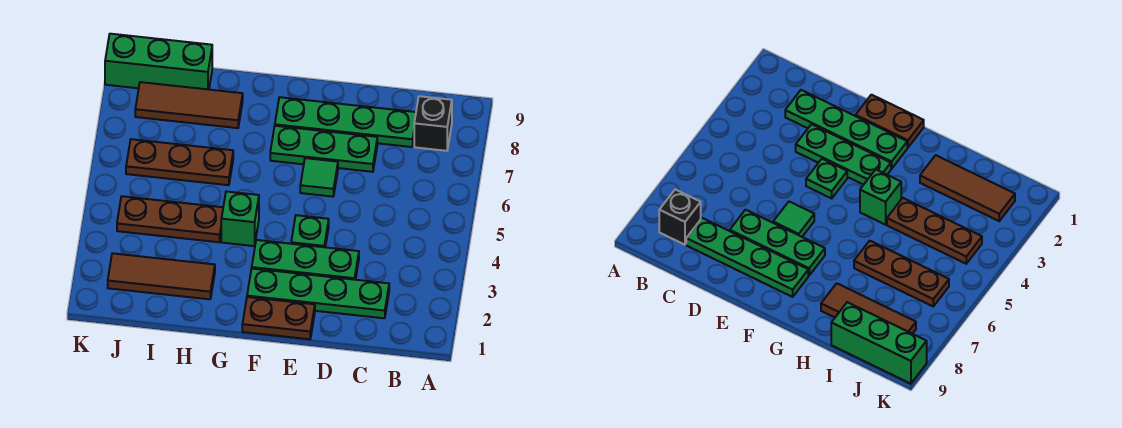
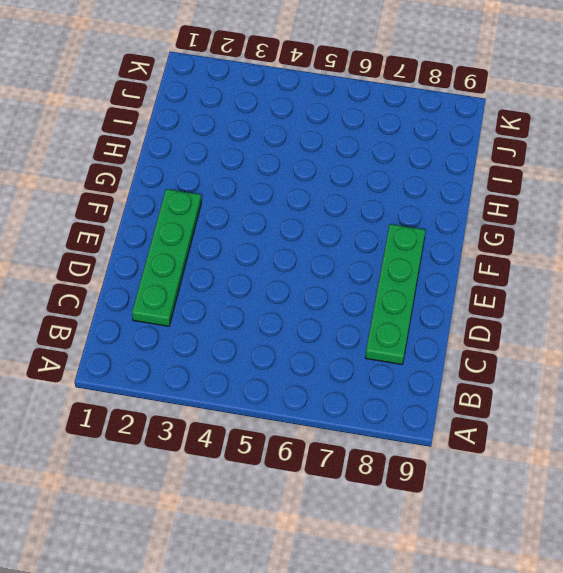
none -> black brick B8 level 1
none -> green plate D3:F3 level 1
none -> green plate D7:F7 level 1

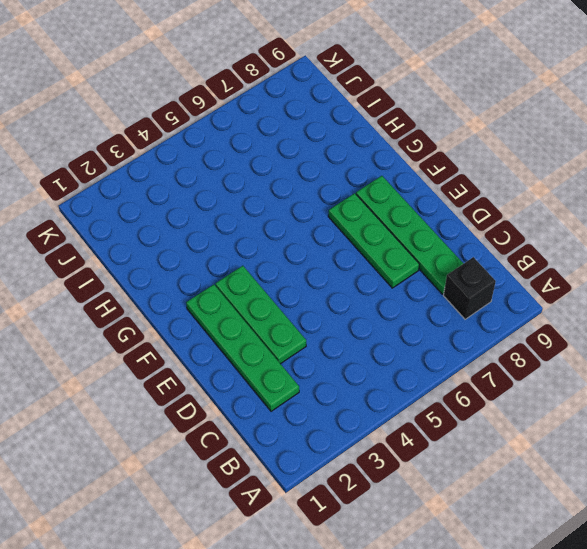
none -> brown plate E1:F1 level 1
none -> green plate E4 level 1
none -> green tile E6 level 1

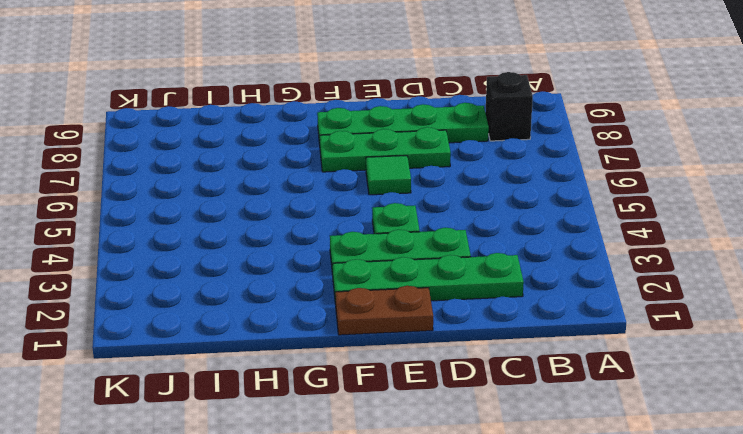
none -> green brick G4 level 1
none -> brown tile H2:J2 level 1
none -> brown plate H4:J4 level 1

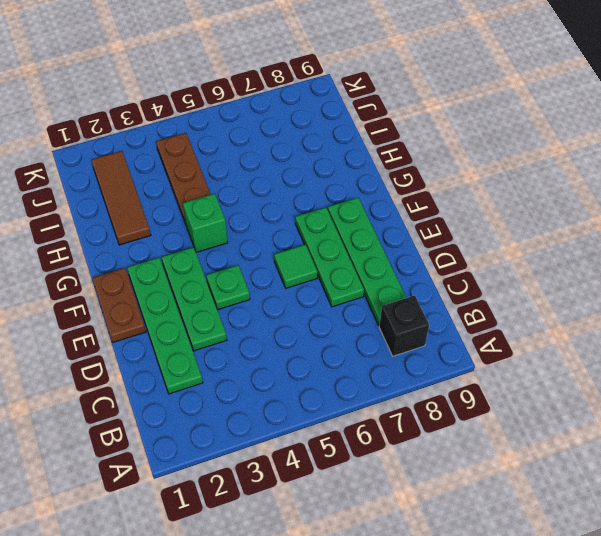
none -> brown plate H6:J6 level 1
none -> brown tile H8:J8 level 1
none -> green brick I9:K9 level 1

